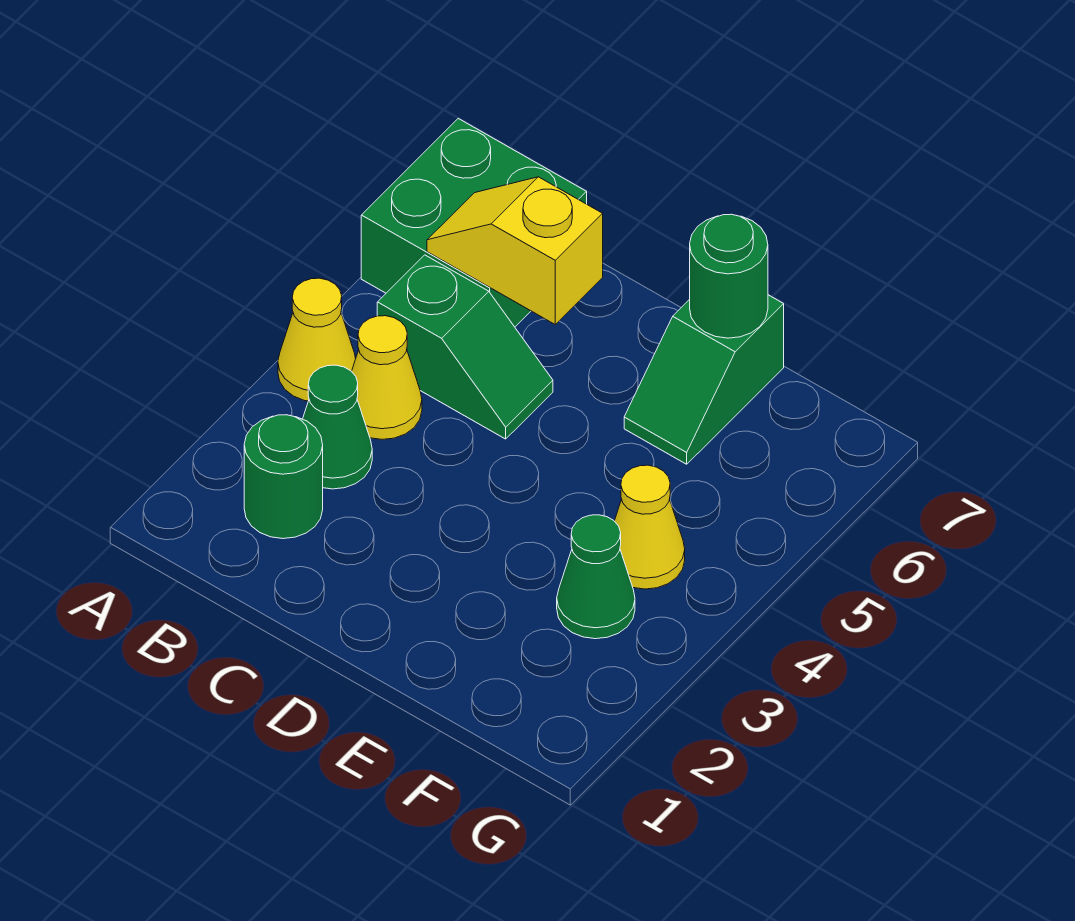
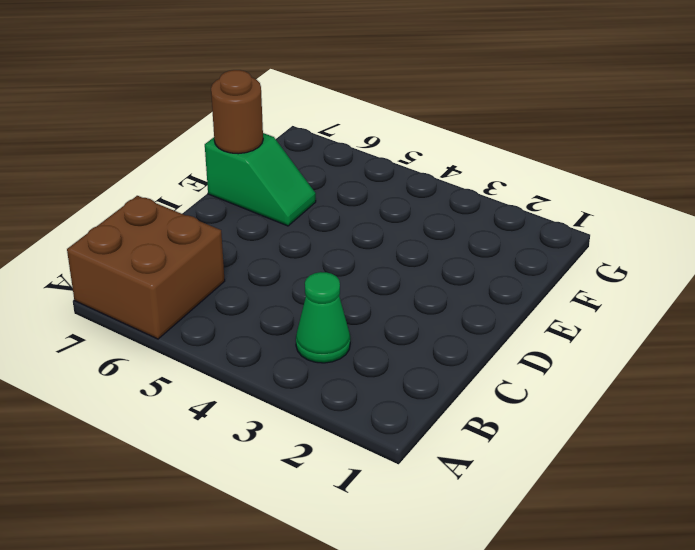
brown brick A6:B7 level 1 -> green brick A6:B7 level 1
brown round brick E7 level 2 -> green round brick E7 level 2
none -> yellow cone A4 level 1
none -> green round brick B2 level 1

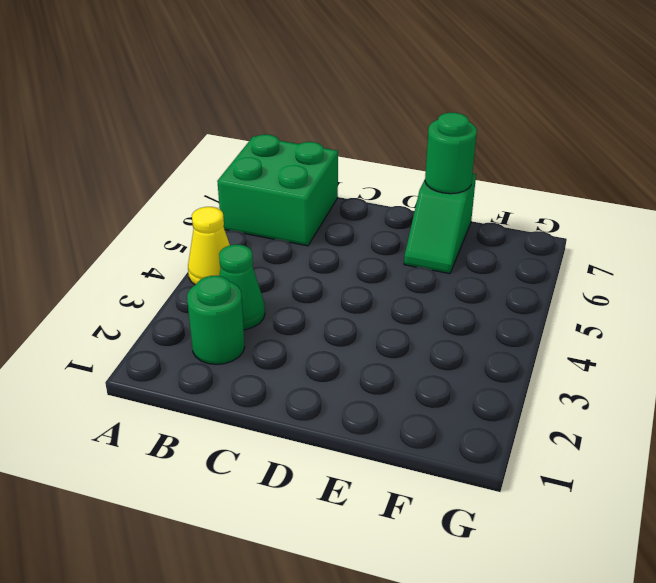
none -> yellow cone B4 level 1
none -> green slope B5:C5 level 1 top B

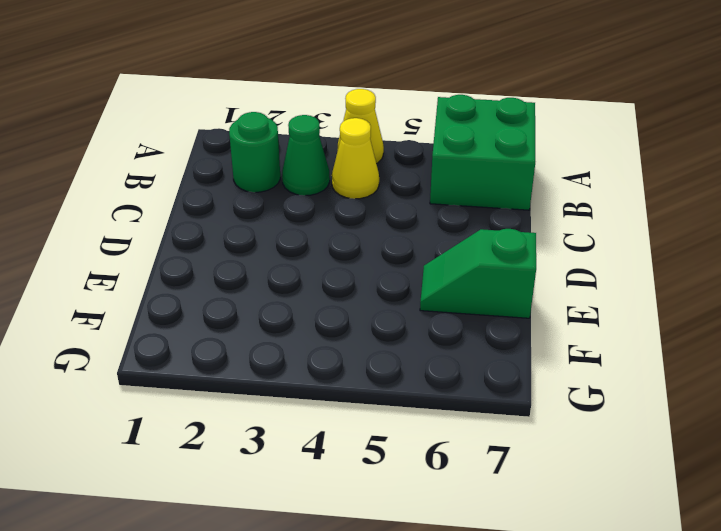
none -> green slope B5:C5 level 1 top B
none -> green cone F3 level 1

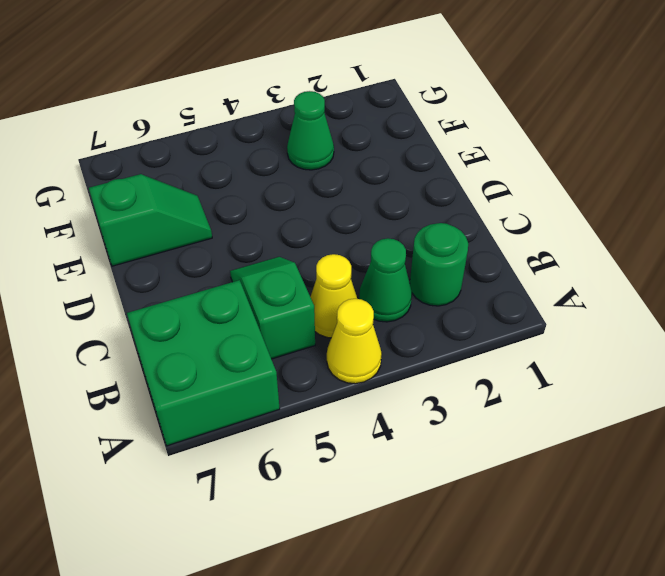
none -> yellow cone F4 level 1
none -> yellow slope B6:C6 level 2 top C

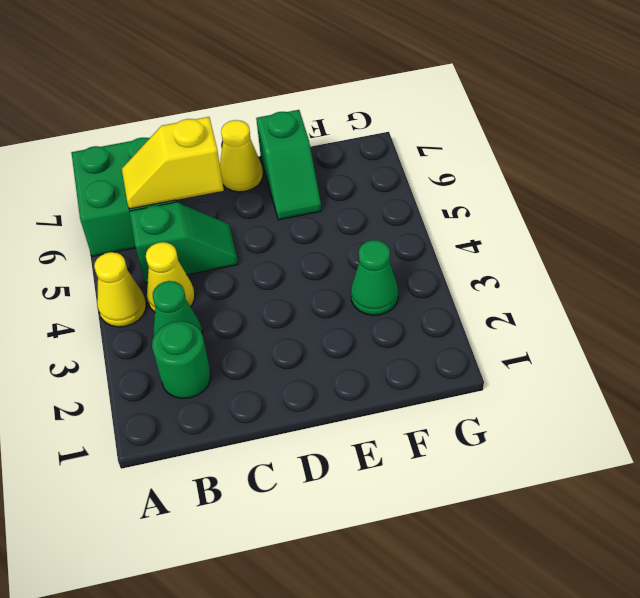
yellow cone D7 level 1 -> yellow cone F4 level 1
none -> green round brick E7 level 2

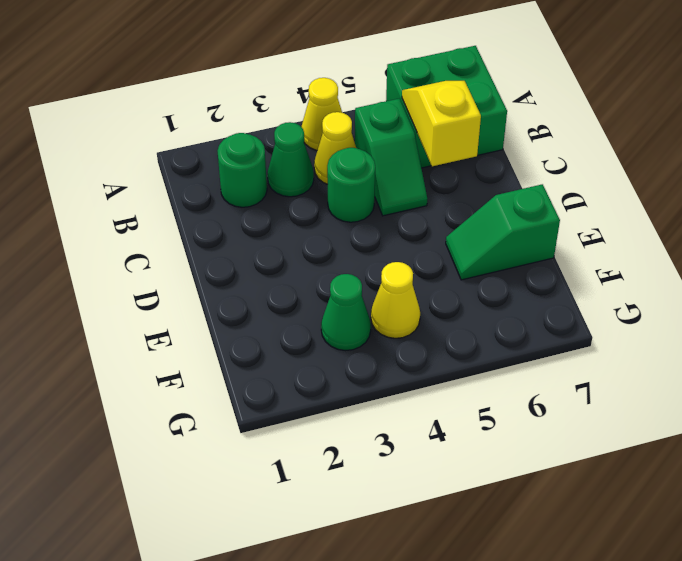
green round brick C4 level 1 -> green round brick E7 level 2

